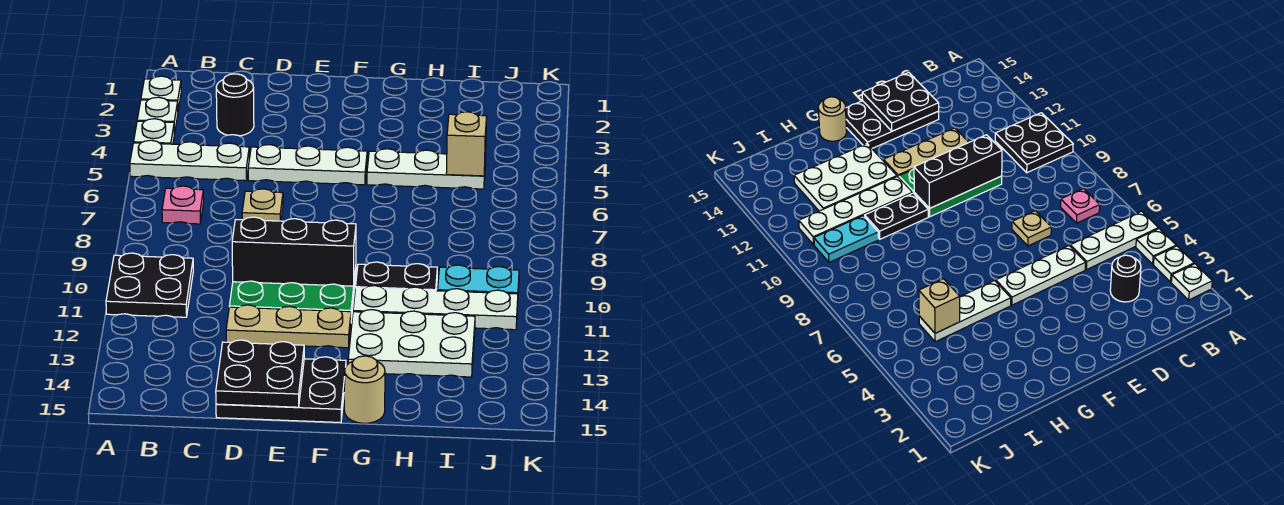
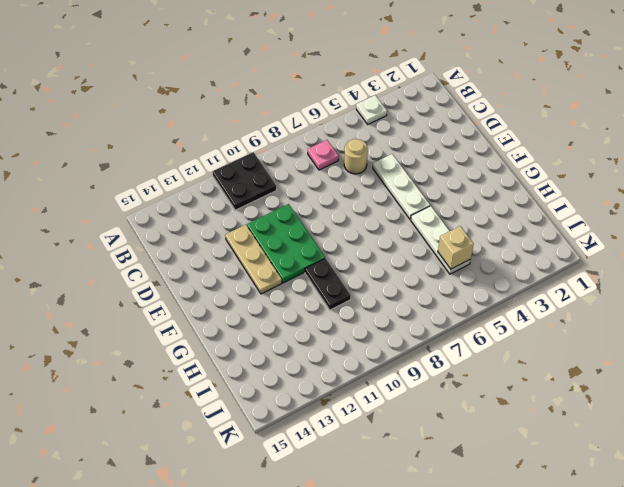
tan round brick C6 level 1 -> tan round brick G15 level 1
none -> white plate A2 level 1
none -> white plate A3 level 1
none -> white plate A5:C5 level 1

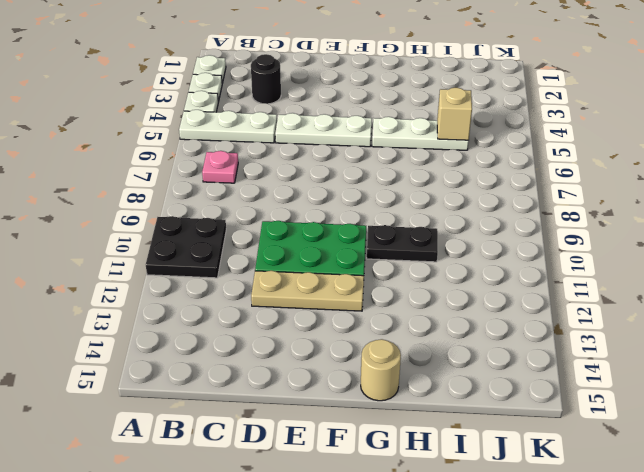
none -> tan plate D7 level 1
none -> black plate D14:F15 level 1
none -> white plate G11:J11 level 1

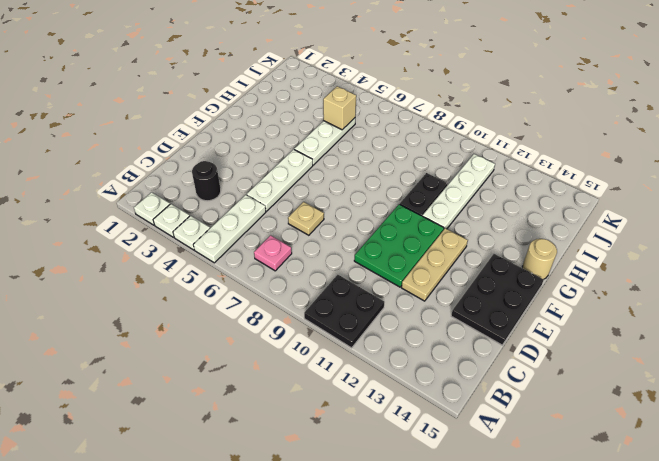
none -> white plate G12:I13 level 1
none -> cyan plate I10:J10 level 1
none -> black brick D10:F10 level 2

